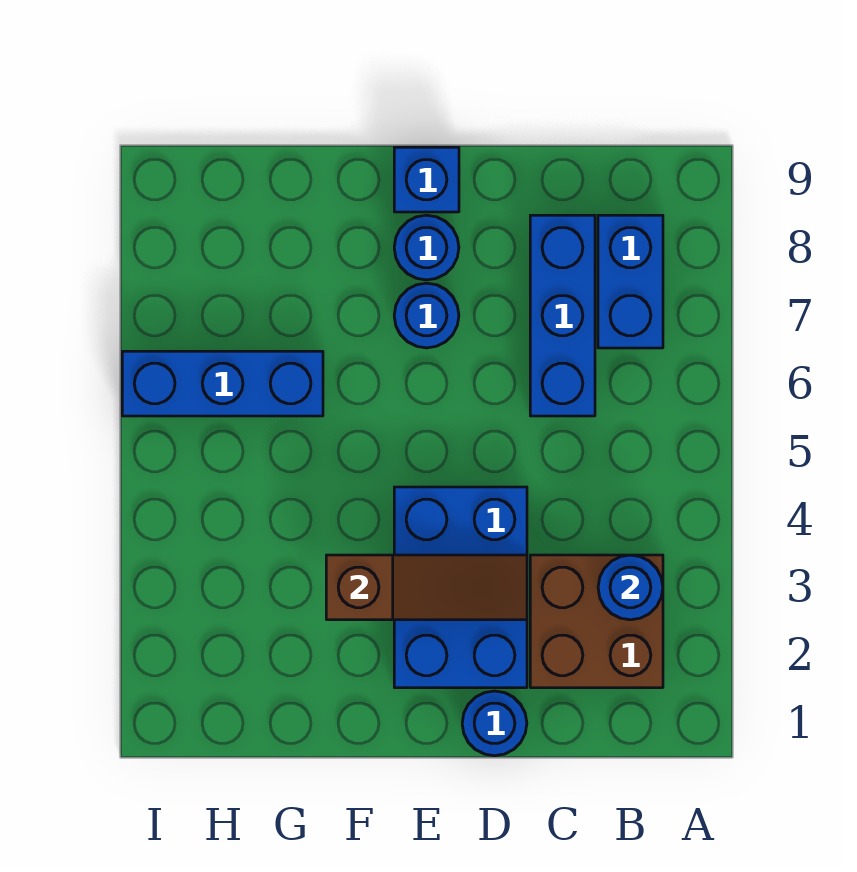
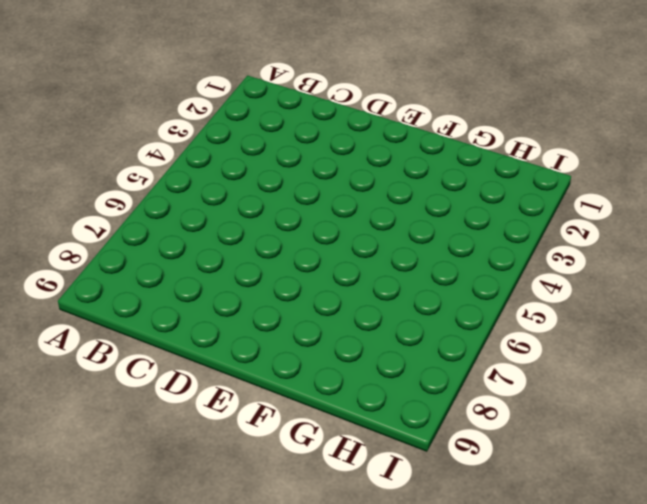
none -> brown brick B2:C3 level 1
none -> blue brick B7:B8 level 1

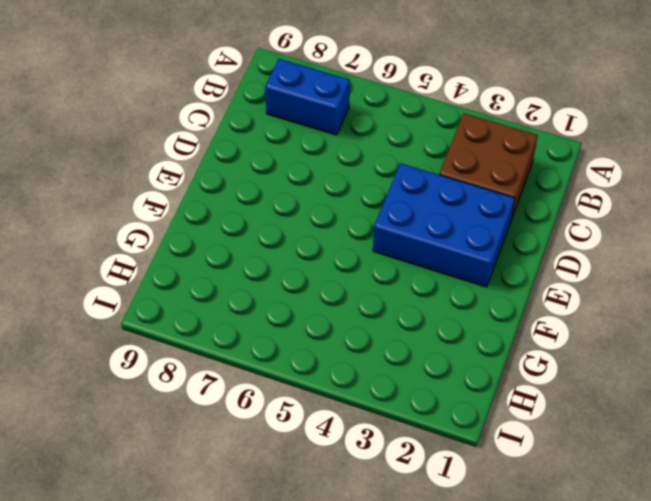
none -> blue brick C6:C8 level 1
none -> blue round brick D1 level 1

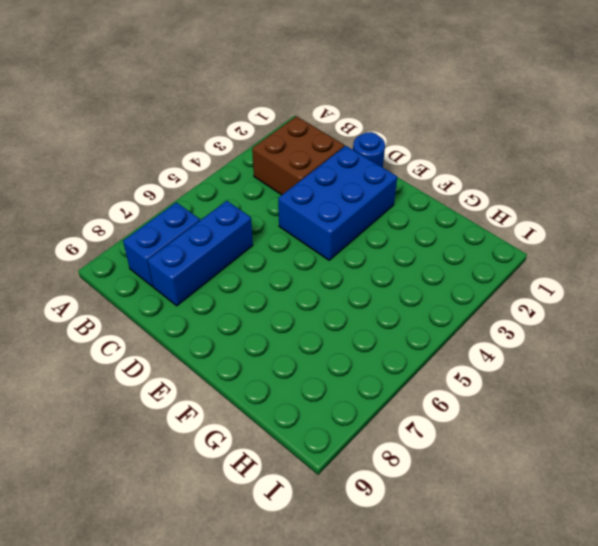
none -> blue round brick E7 level 1
none -> blue round brick E8 level 1

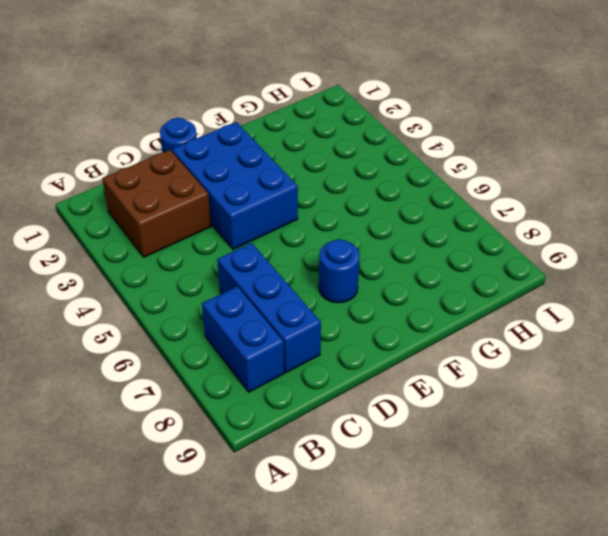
none -> blue round brick E8 level 1
none -> blue brick E9 level 1

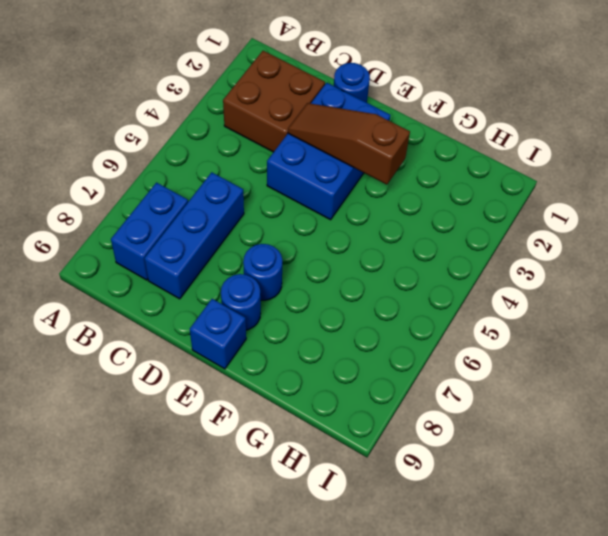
none -> blue brick G6:I6 level 1
none -> blue round brick B3 level 2

